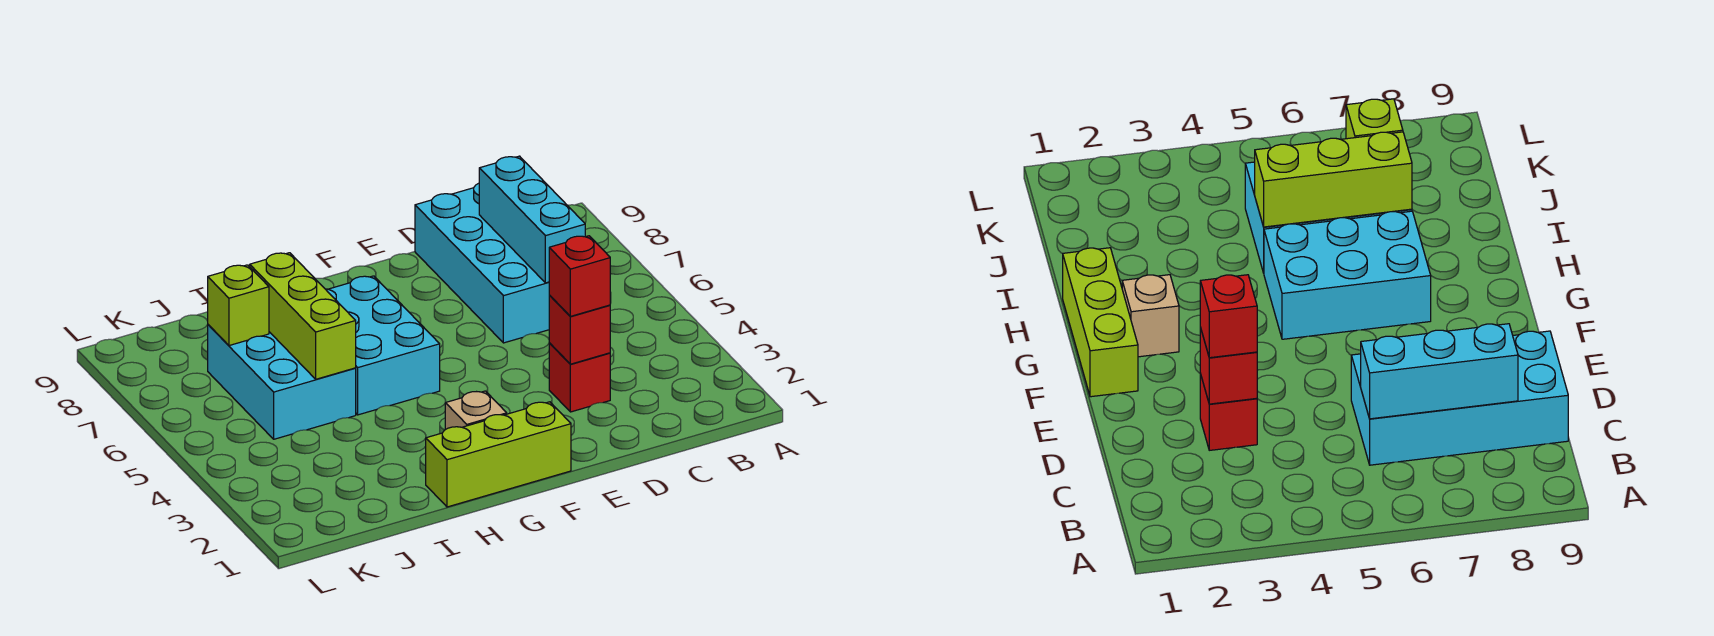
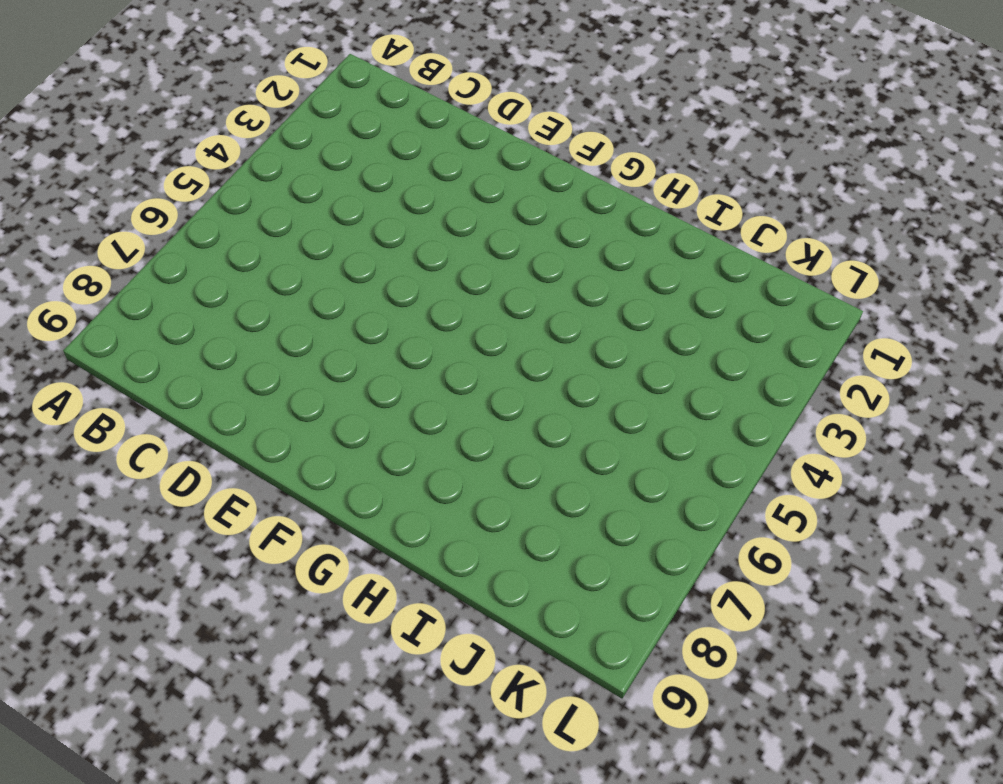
none -> cyan brick C6:D9 level 1
none -> red brick D3 level 1

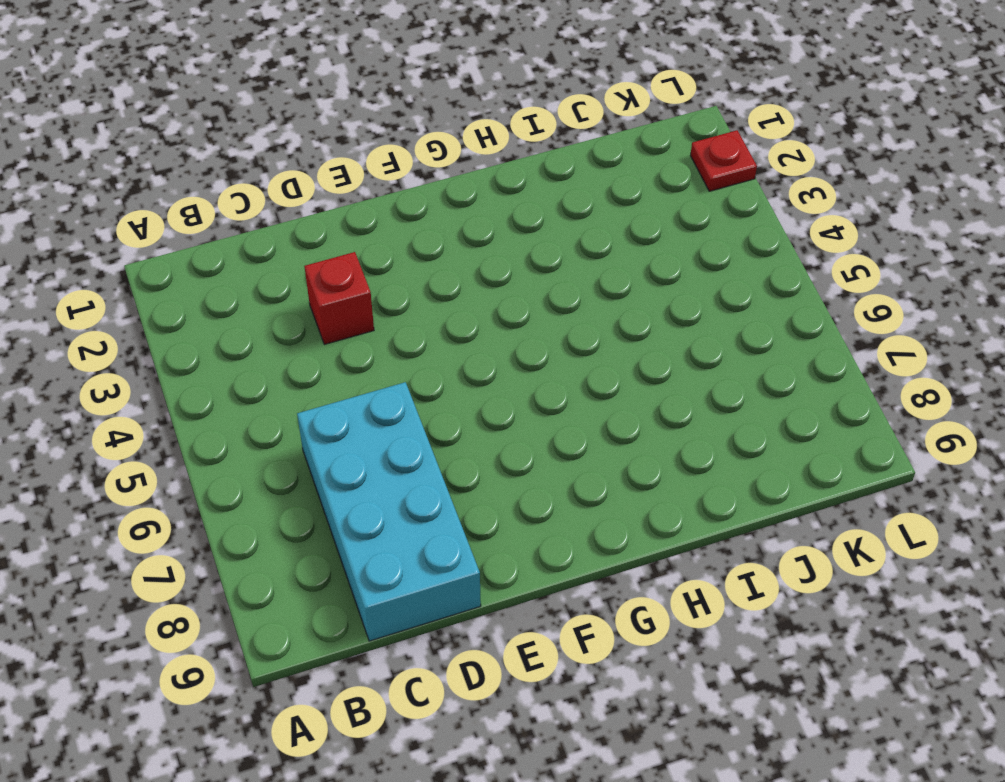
red plate L2 level 1 -> none
none -> lime brick F1:H1 level 1
none -> tan brick G2 level 1

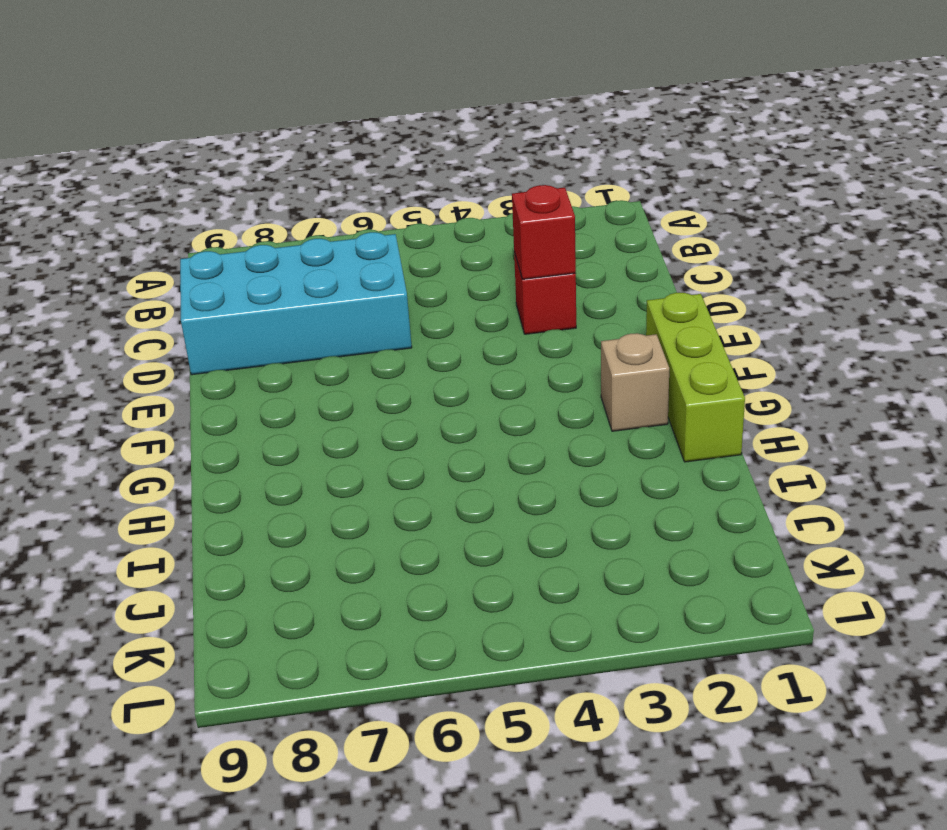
none -> cyan brick G5:H7 level 1
none -> cyan brick I5:J7 level 1

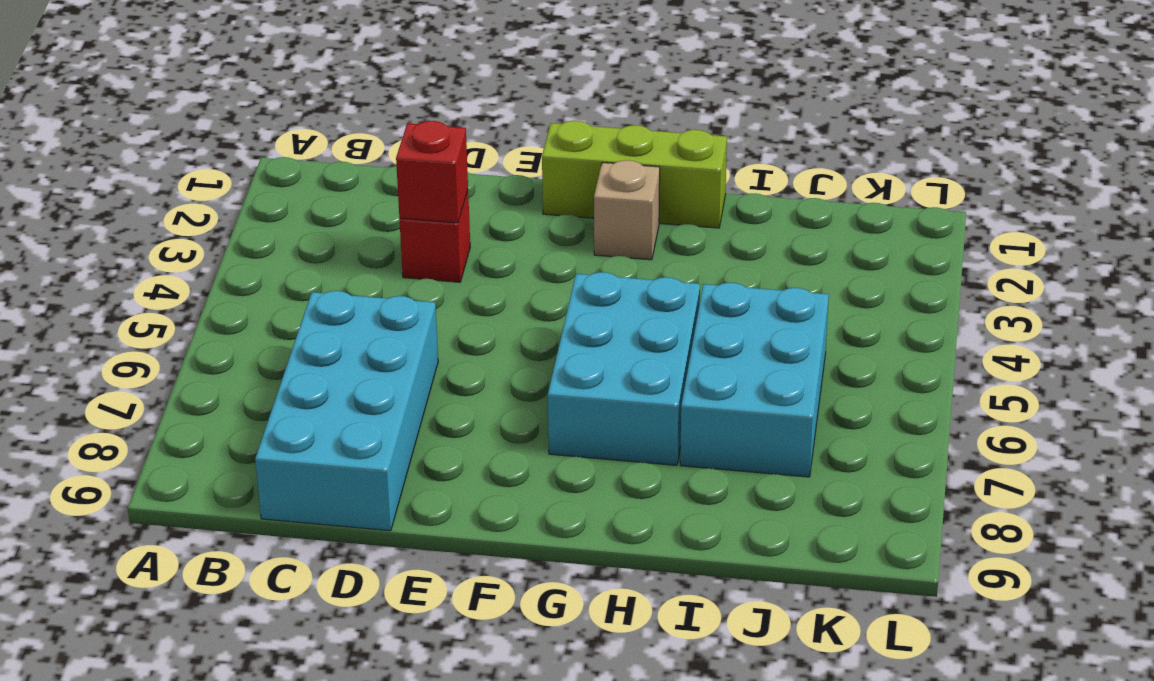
none -> cyan brick C6:C8 level 2
none -> lime brick I5:I7 level 2

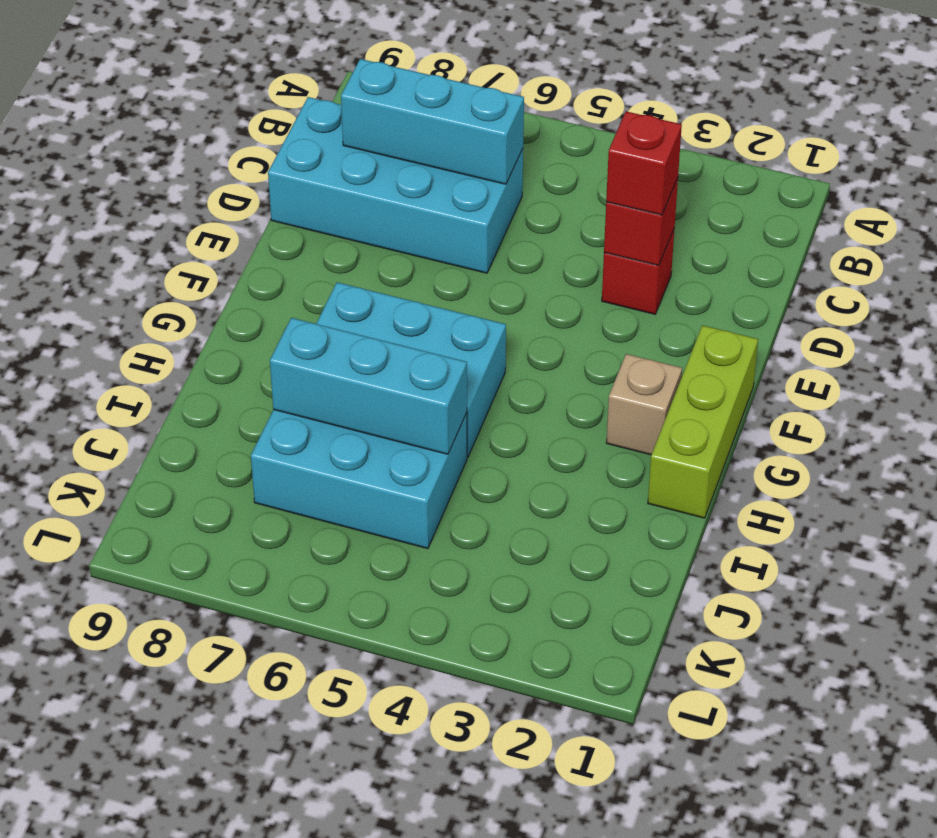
cyan brick I5:I7 level 2 -> lime brick I5:I7 level 2
none -> lime brick J7 level 2

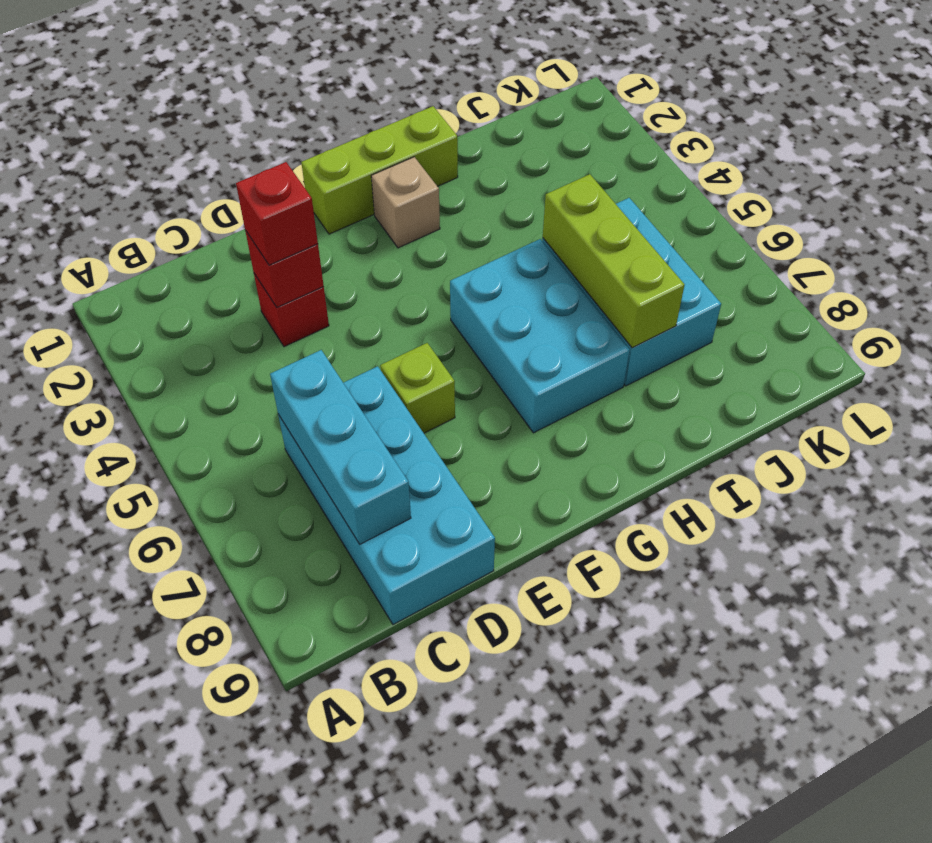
lime brick E6 level 1 -> lime brick J7 level 2

